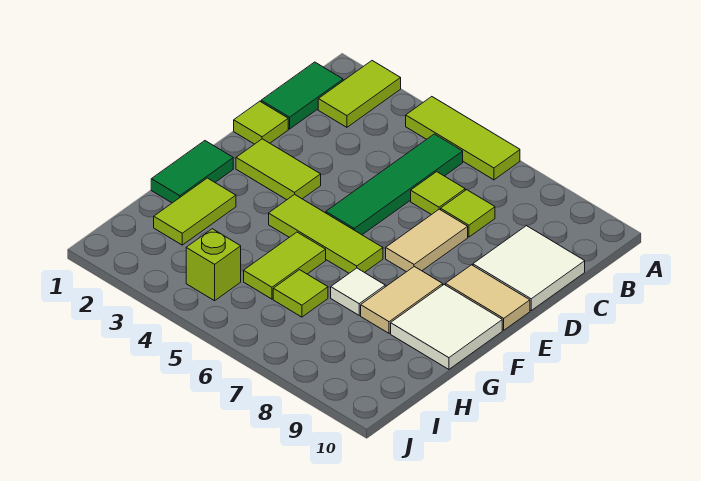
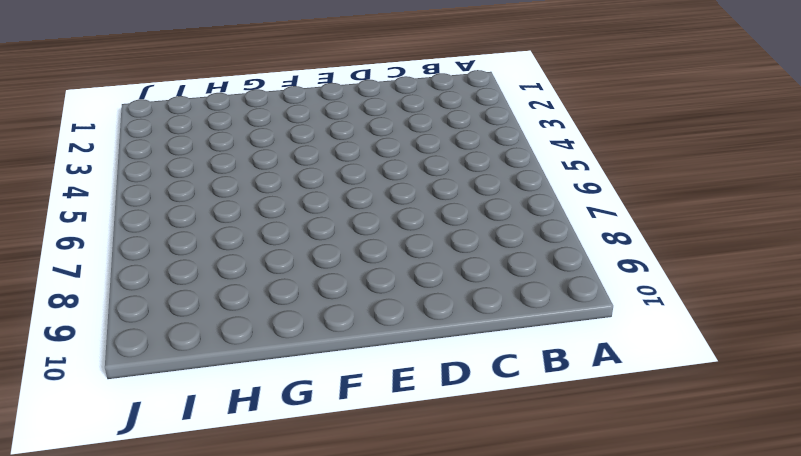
none -> lime tile A2:B2 level 1
none -> lime tile A4:A6 level 1
none -> green tile B1:C1 level 1

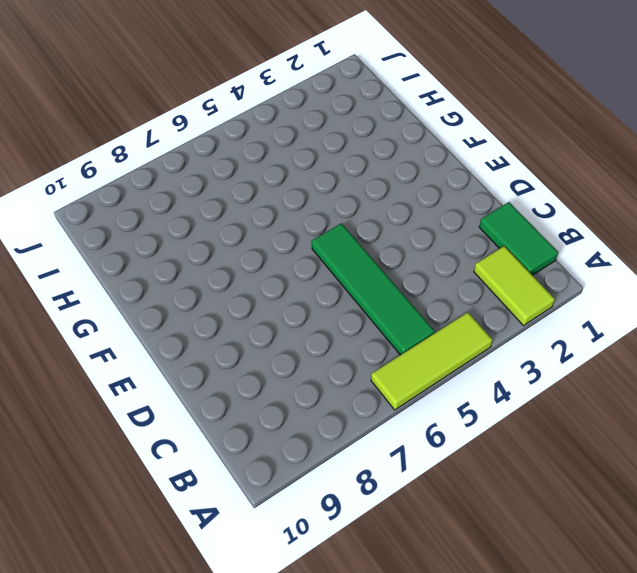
none -> lime tile C6 level 1
none -> lime tile C7 level 1
none -> white tile C9:D10 level 1

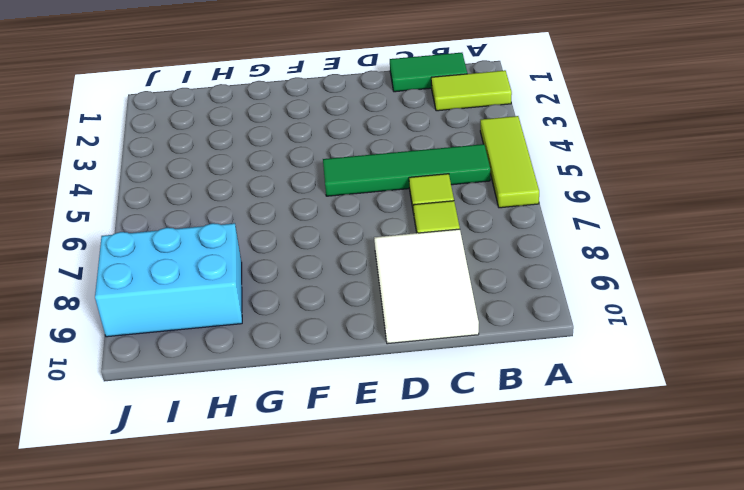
white tile C8:D10 level 1 -> white tile C9:D10 level 1
cyan brick H8:J9 level 1 -> none
none -> lime tile D1 level 1
none -> tan tile D7:E7 level 1
none -> lime tile E2:E3 level 1

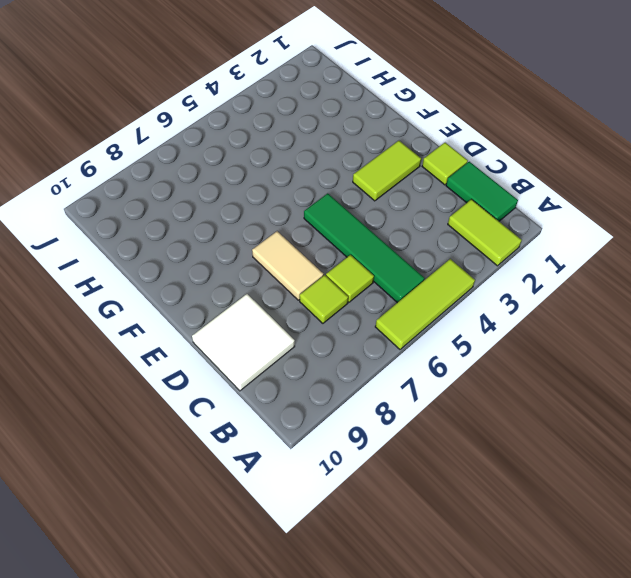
none -> tan tile E9:E10 level 1
none -> green tile F1:G1 level 1
none -> lime tile F4:F6 level 1

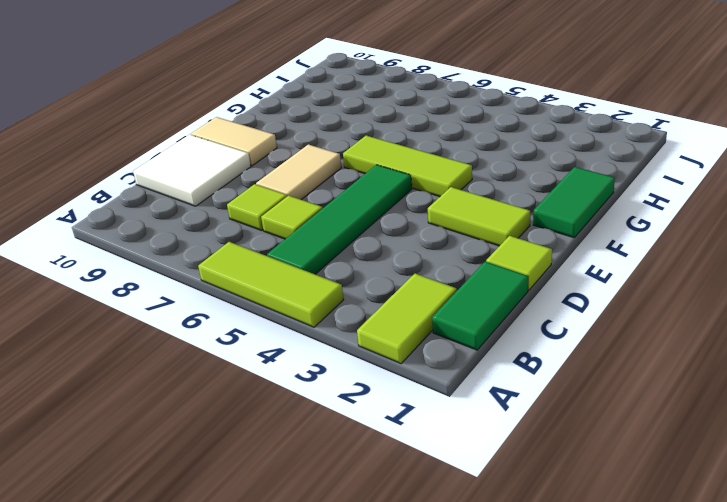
none -> tan tile F8:G8 level 1
none -> white tile F9:G10 level 1
none -> lime tile G2:H2 level 1

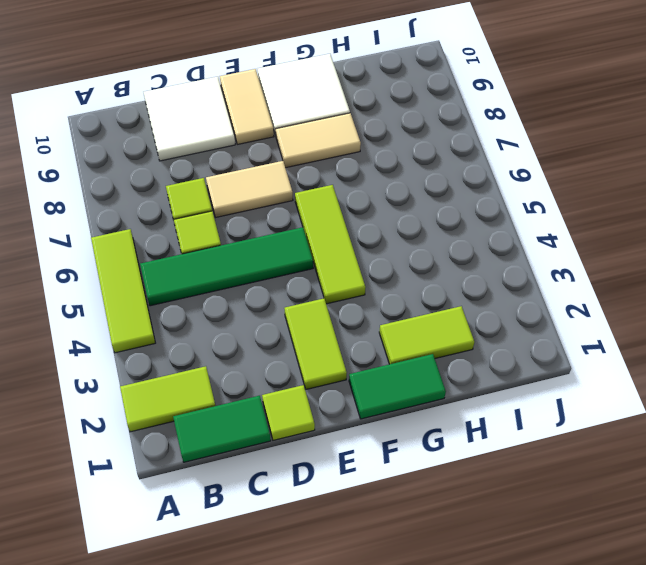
none -> lime tile G5:H5 level 1
none -> white tile G7 level 1
none -> lime tile H6 level 1

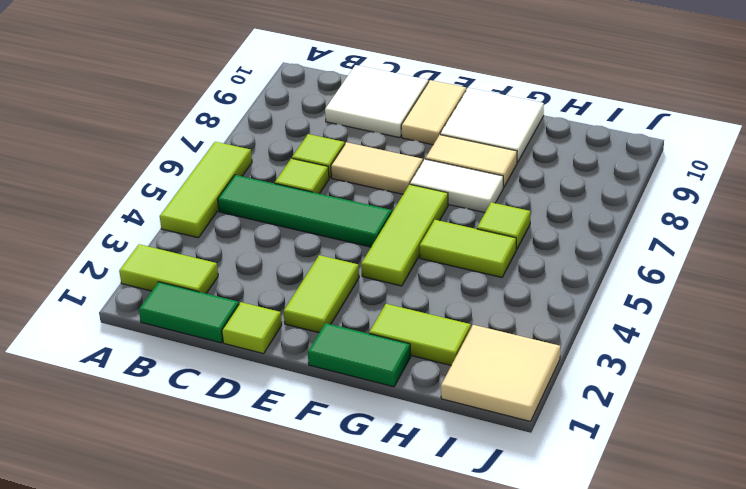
white tile F7:G7 level 1 -> white tile G7 level 1
tan tile I1:J2 level 1 -> none
none -> lime brick I4 level 1

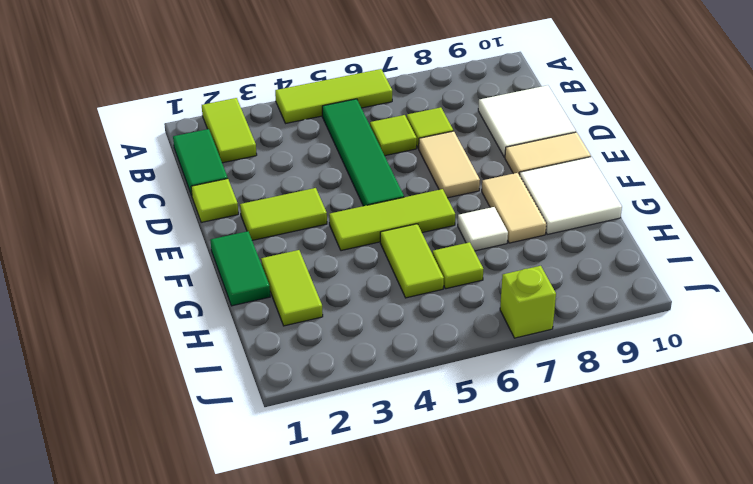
lime brick J7 level 1 -> lime brick I4 level 1

